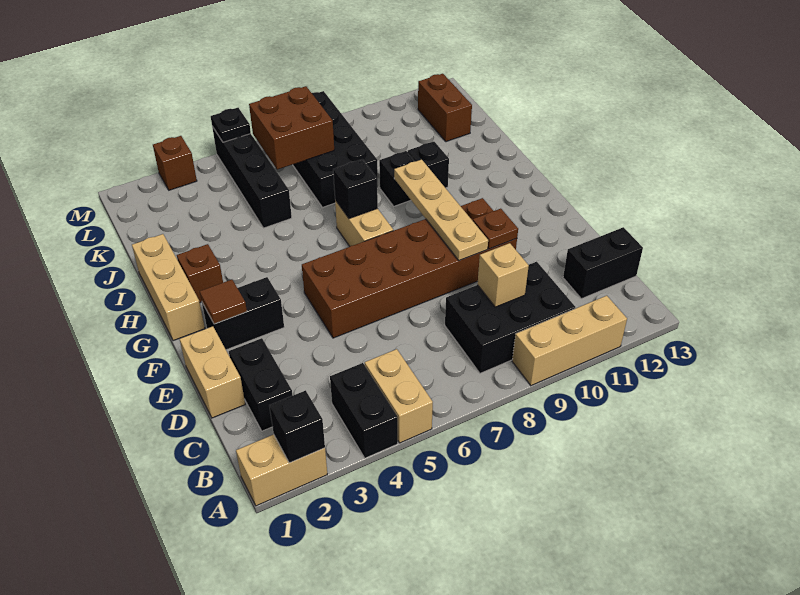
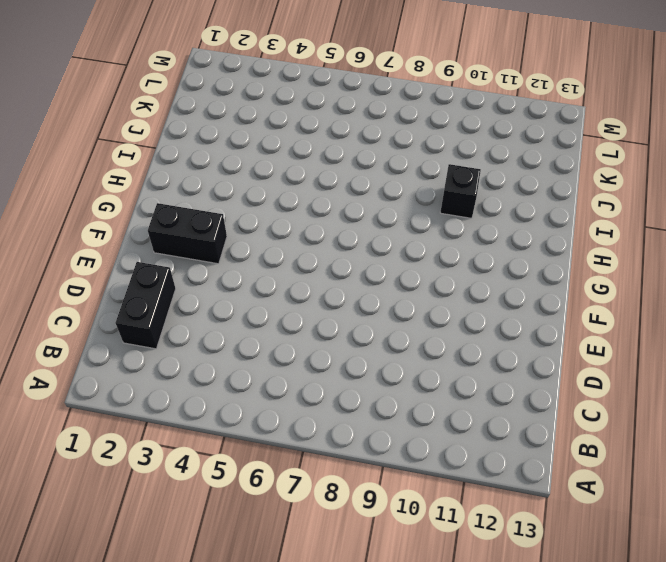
none -> tan brick A1:A2 level 1
none -> black brick A4:B4 level 1
none -> tan brick A5:B5 level 1

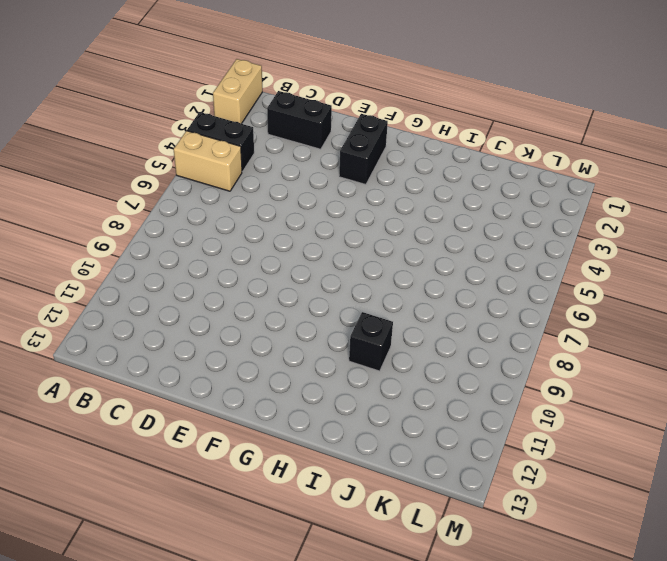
none -> tan brick A9:A11 level 1
none -> black brick B8:C10 level 1
none -> black brick C12:C13 level 1

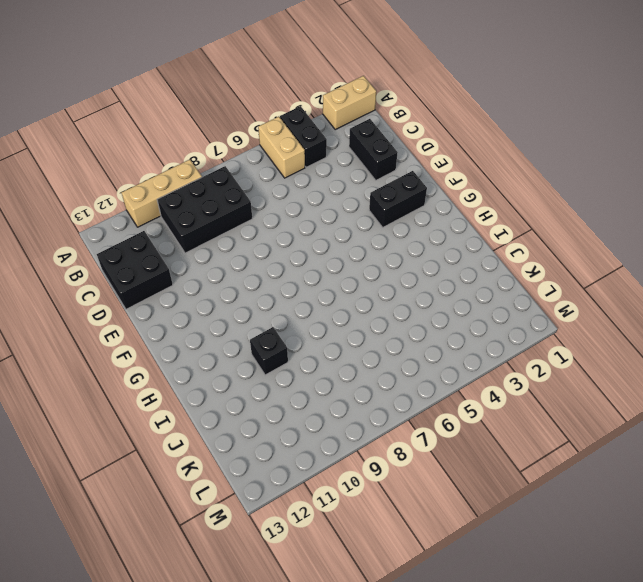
black brick C12:D13 level 1 -> black brick C12:C13 level 1
none -> tan brick D1:E1 level 1
none -> brown brick E5:F10 level 1
none -> tan brick G1:I1 level 1

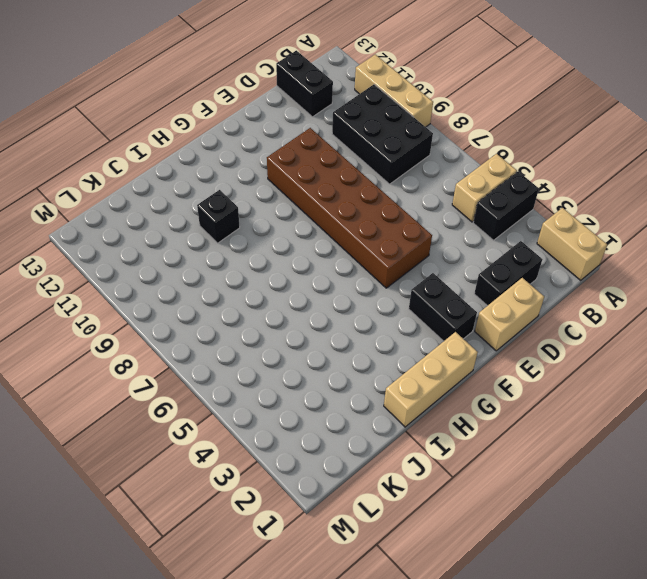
none -> tan brick G7:H7 level 1
none -> brown brick H2 level 1
none -> black brick I9 level 1

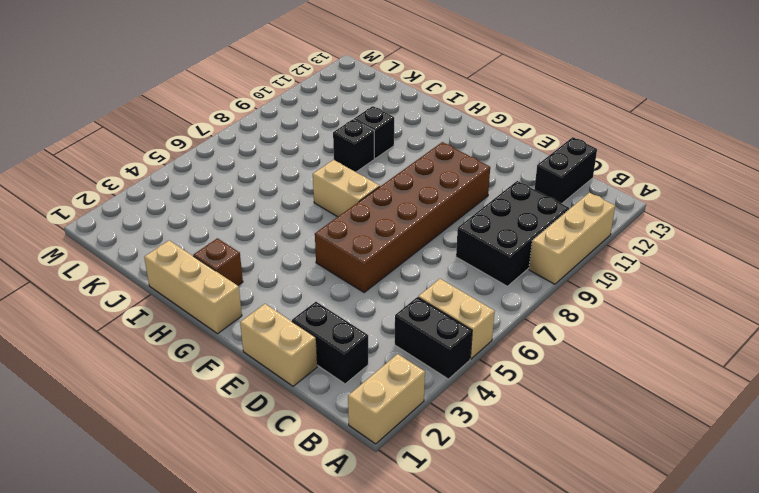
none -> black brick F2:F3 level 1
none -> black brick J5:M5 level 1
none -> black brick J7:M8 level 1

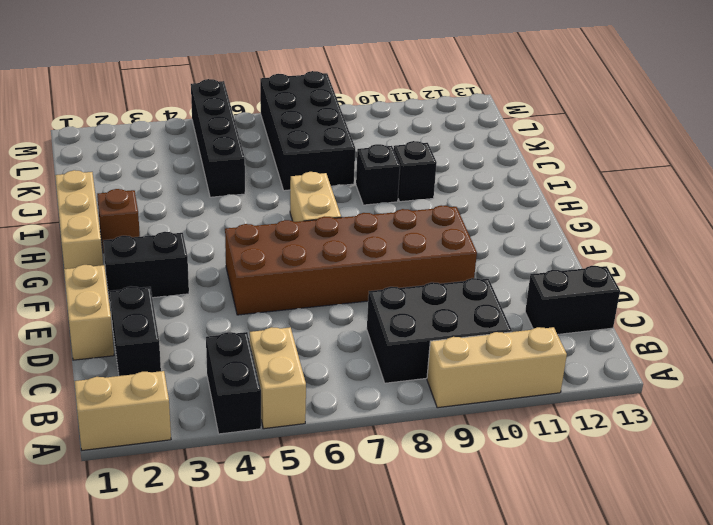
none -> brown brick K12:L12 level 1
none -> brown brick M3 level 1
none -> black brick A2 level 2

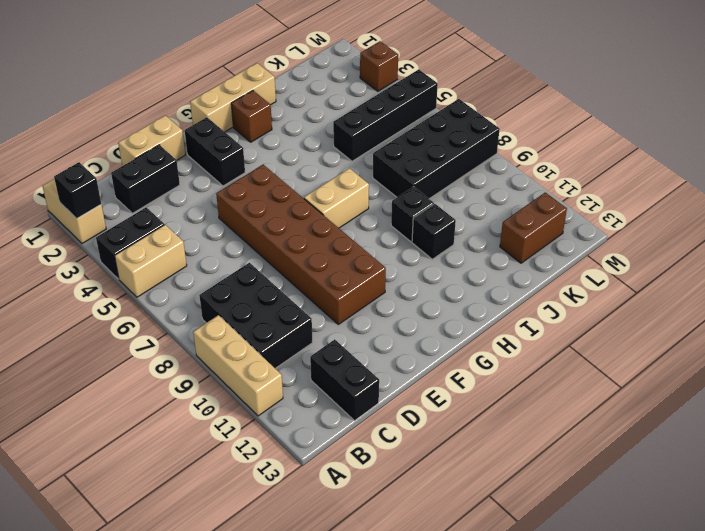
none -> tan brick C9 level 2
none -> tan plate E9:H9 level 2
none -> brown plate E10 level 2

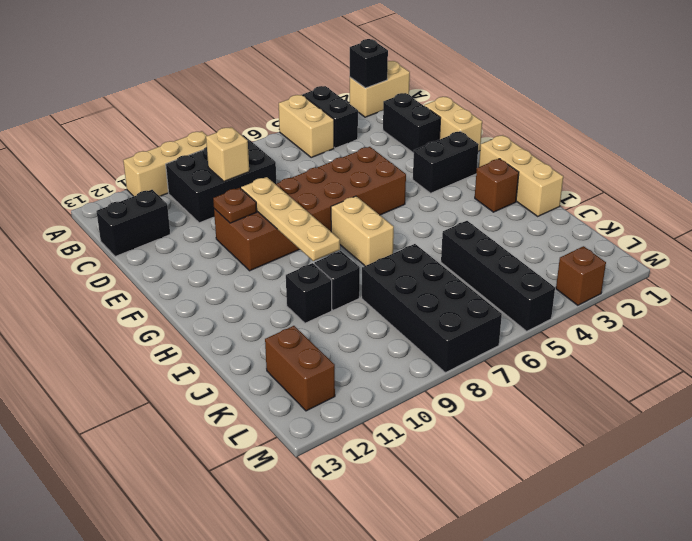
none -> brown tile F2 level 2
none -> black brick H7 level 2
none -> brown brick K6:L7 level 2

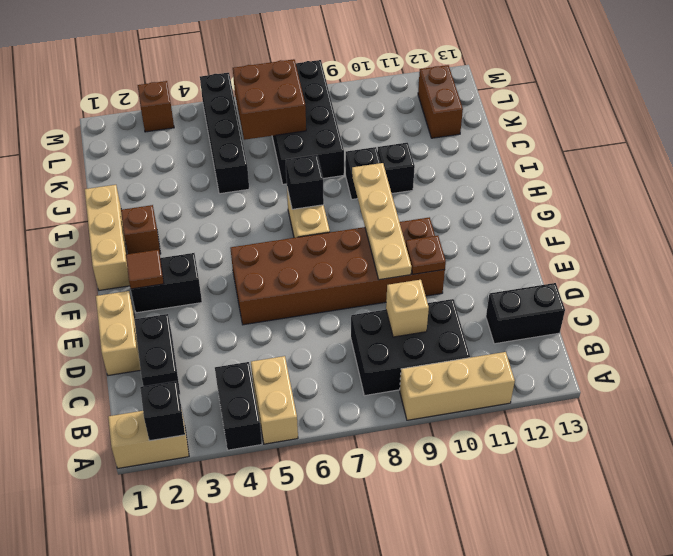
none -> black plate M5 level 2

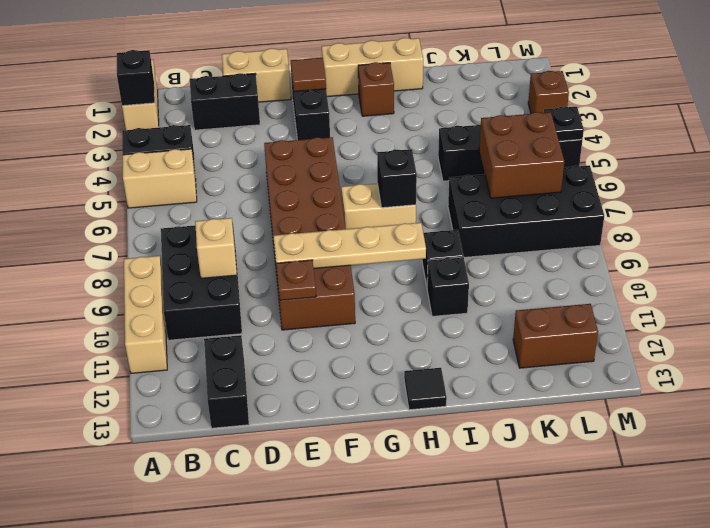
black tile H13 level 1 -> none

